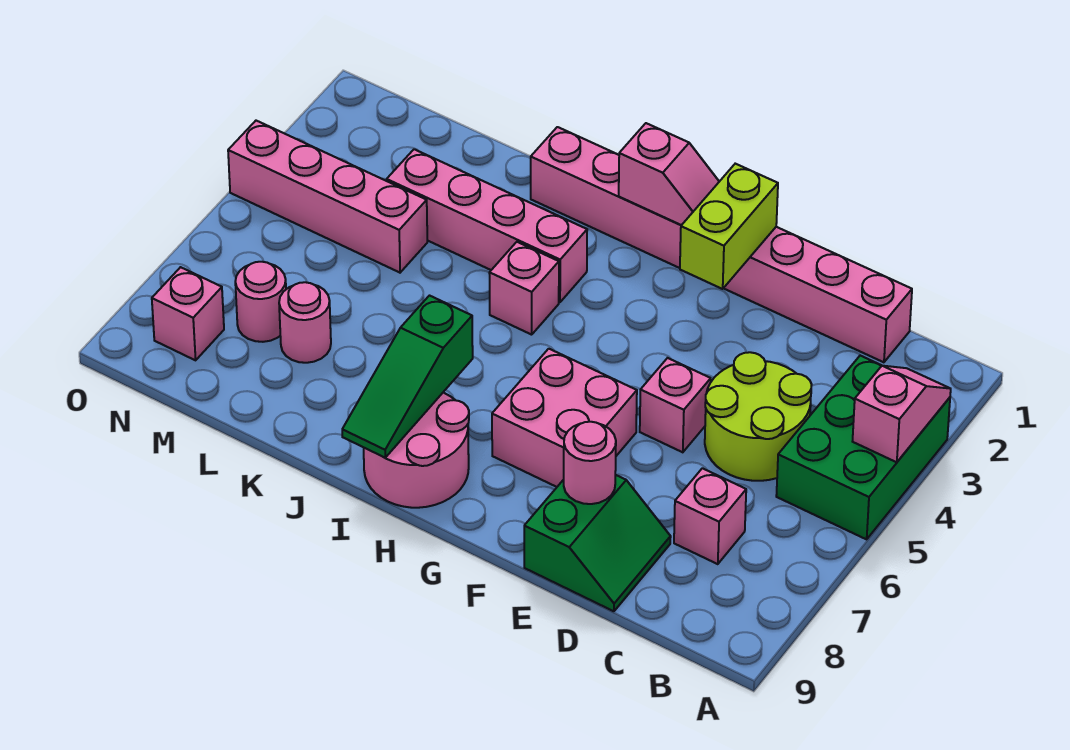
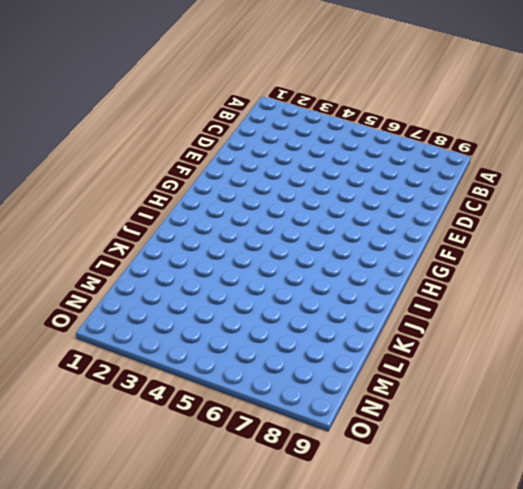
none -> green brick A3:B5 level 1
none -> pink brick C1:J1 level 1
none -> lime round brick C4:D5 level 1

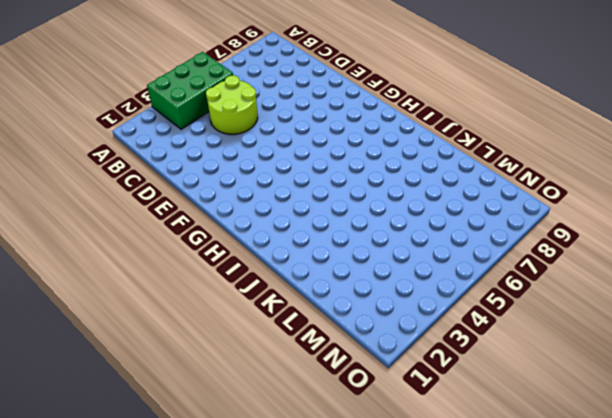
none -> pink brick C1:J1 level 1
none -> pink brick C7 level 1
none -> green slope D8:E9 level 1 top E

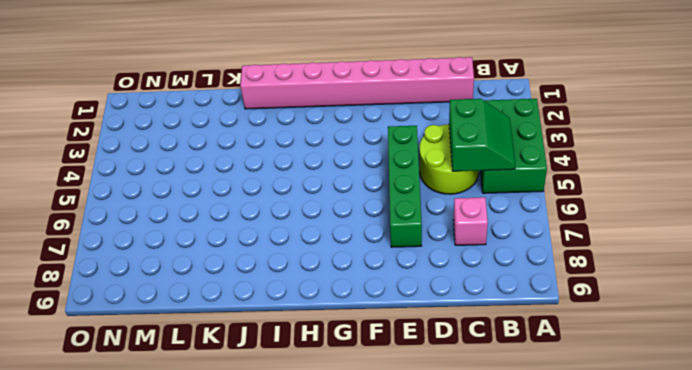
green slope B4:C5 level 2 top C -> green slope D8:E9 level 1 top E
green brick E4:E7 level 1 -> pink brick E5 level 1
none -> pink brick F6:G7 level 1
none -> pink round brick H8:I9 level 1
none -> pink brick I3:L3 level 1

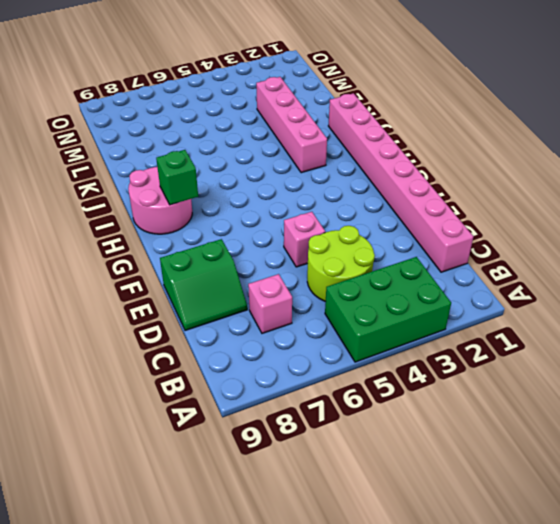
green brick H8 level 2 -> none
none -> pink brick F6:G7 level 1
none -> pink brick I4 level 1
none -> pink brick L4:O4 level 1

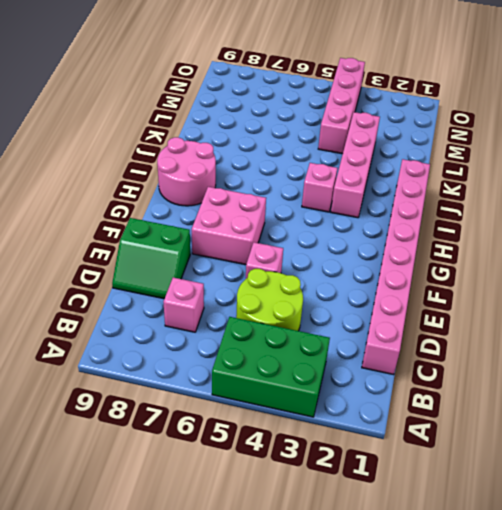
none -> pink round brick L7 level 1
none -> pink round brick M7 level 1
none -> pink brick N8 level 1

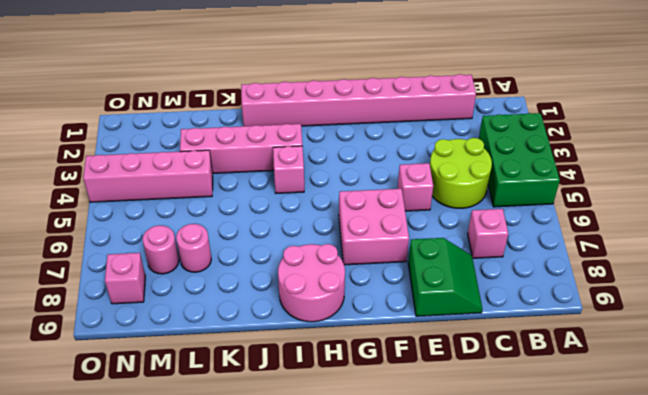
none -> pink slope A3:A4 level 2 top 4
none -> pink round brick E8 level 2
none -> lime brick F1:F2 level 2

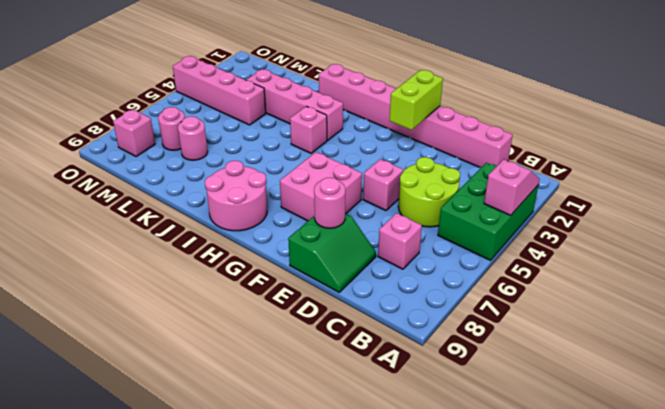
none -> pink slope G1:H1 level 2 top H
none -> green slope I7:I9 level 2 top 7

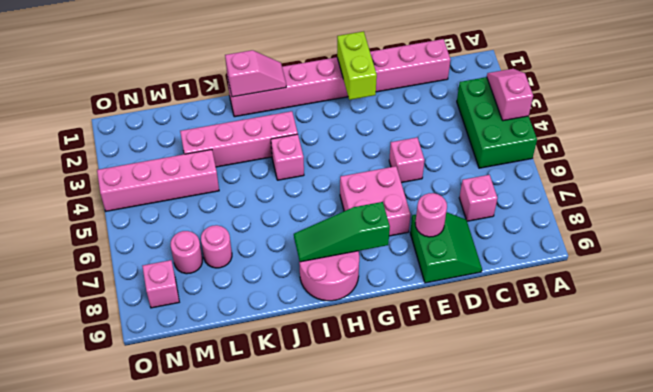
green slope G8:I8 level 2 top G -> green slope I7:I9 level 2 top 7
pink slope I1:J1 level 2 top J -> pink slope G1:H1 level 2 top H
none -> lime round brick C4:D5 level 1

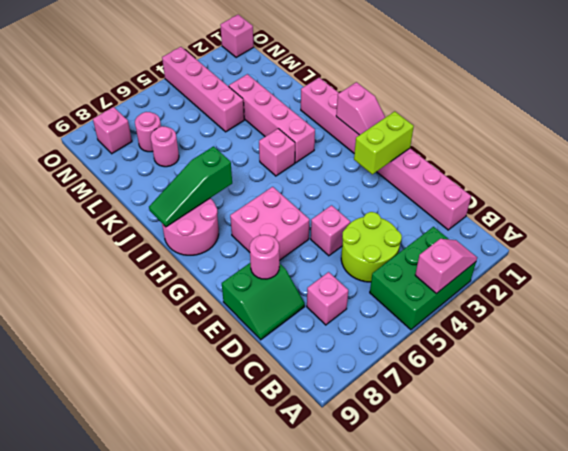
pink brick O1 level 1 -> none

